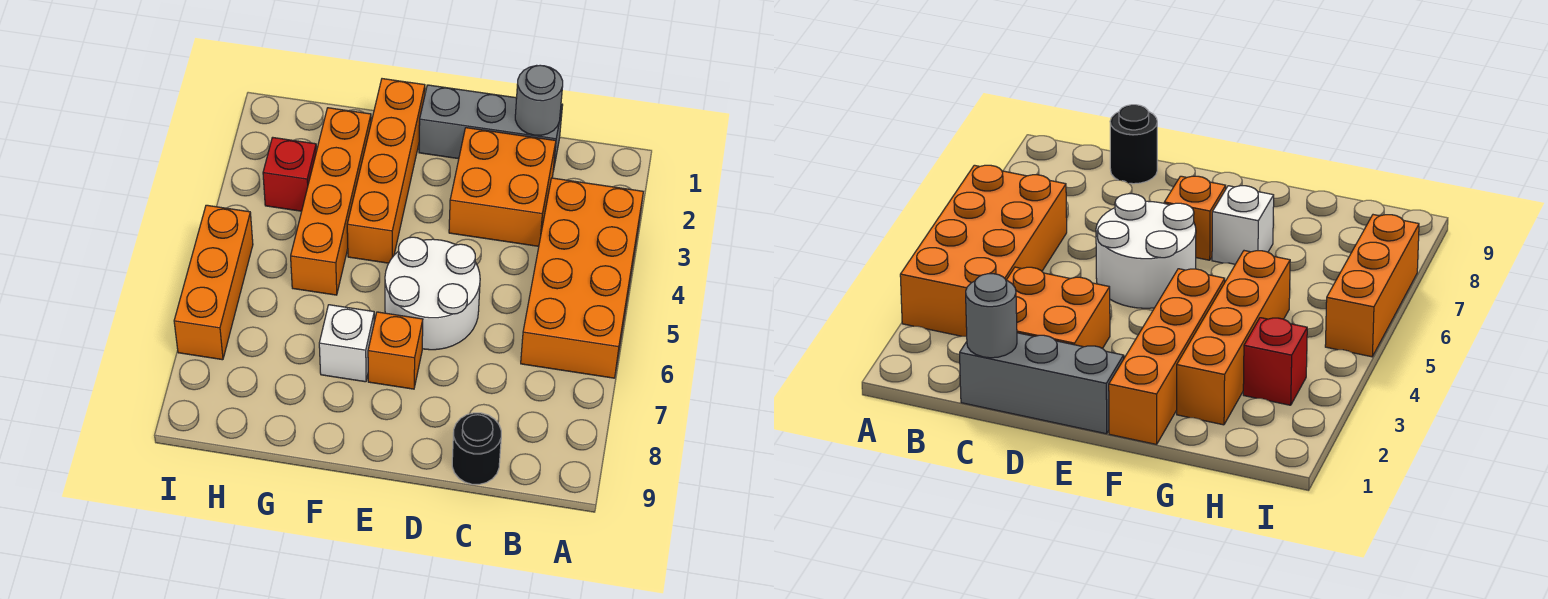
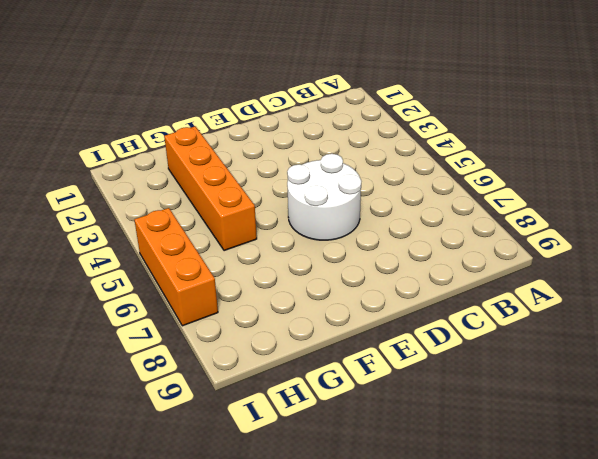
none -> orange brick A3:B6 level 1
none -> grey brick C1:E1 level 1
none -> orange brick C2:D3 level 1

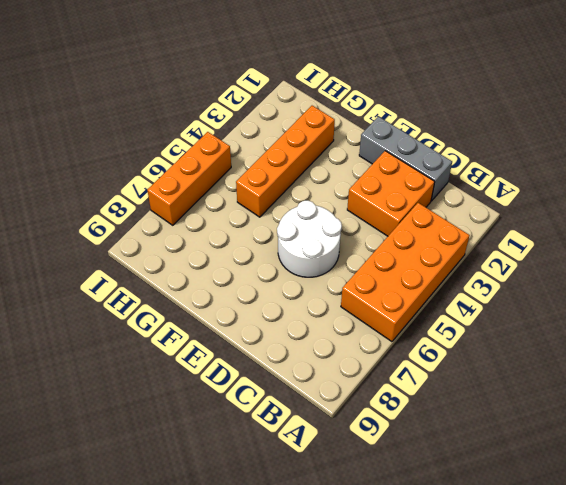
none -> black round brick C9 level 1
none -> orange brick E7 level 1
none -> orange brick F1:F4 level 1

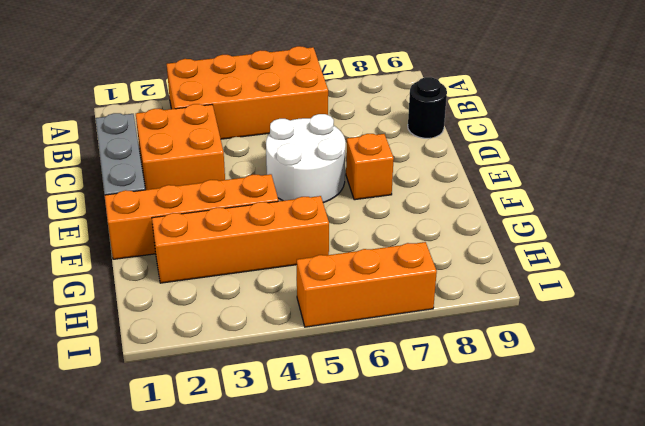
none -> white brick F7 level 1
none -> red brick H3 level 1
none -> grey round brick C1 level 2

